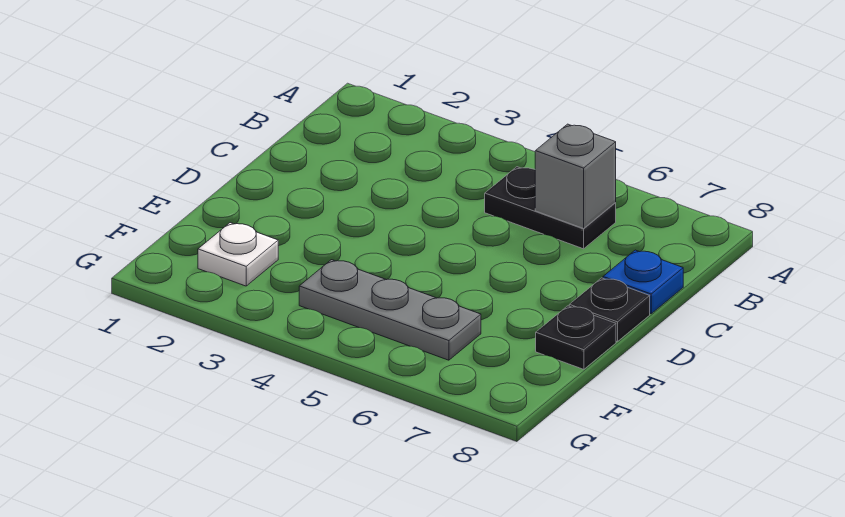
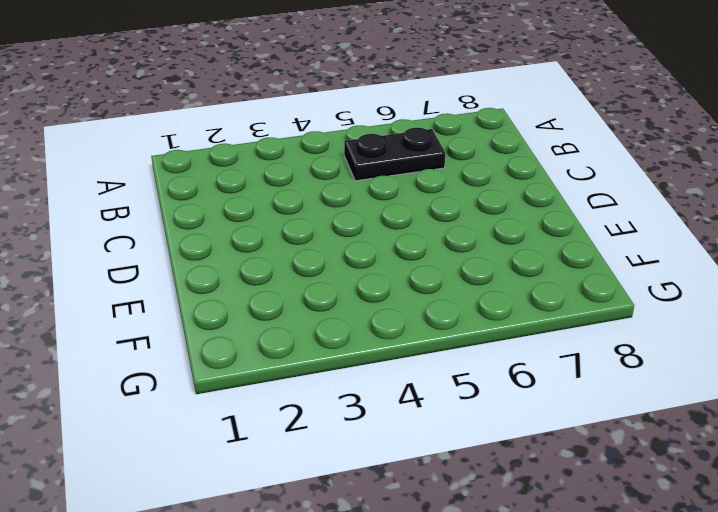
none -> blue plate C8 level 1
none -> black plate D8 level 1

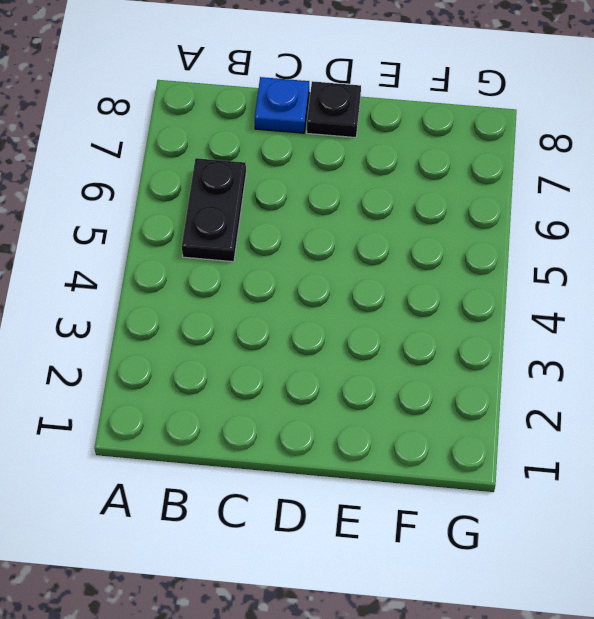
none -> black plate E8 level 1
none -> white plate F2 level 1

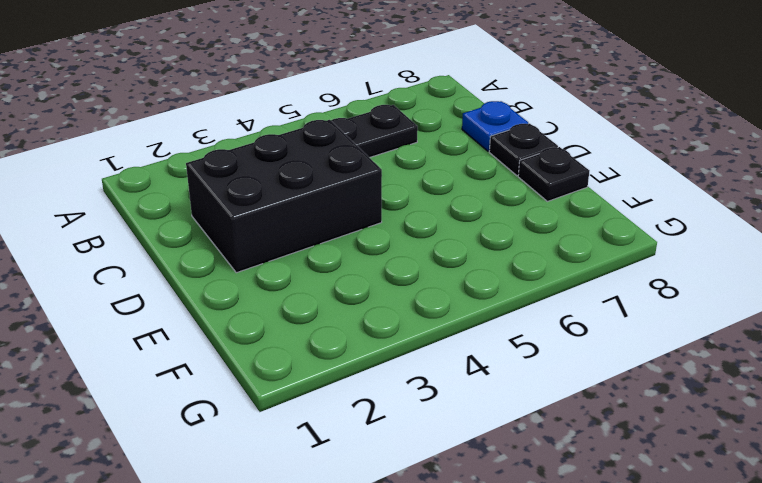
black brick C2:D4 level 1 -> none
none -> white plate F2 level 1
none -> grey plate F4:F6 level 1

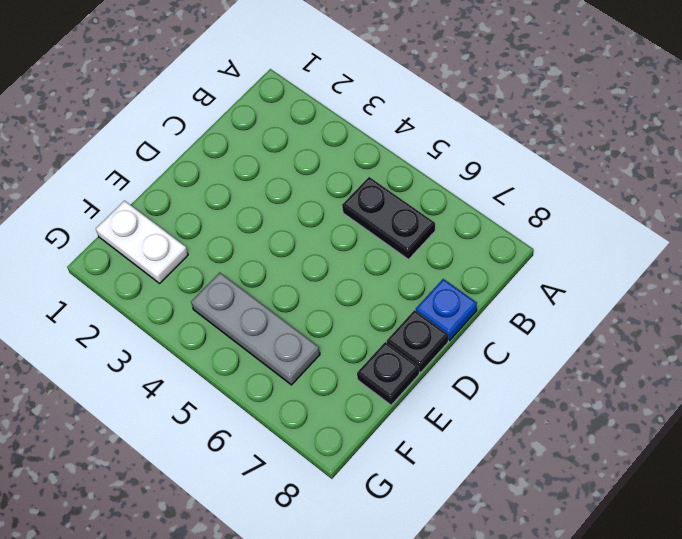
white plate F1:F2 level 1 -> white plate F2 level 1
none -> grey brick B6 level 2

